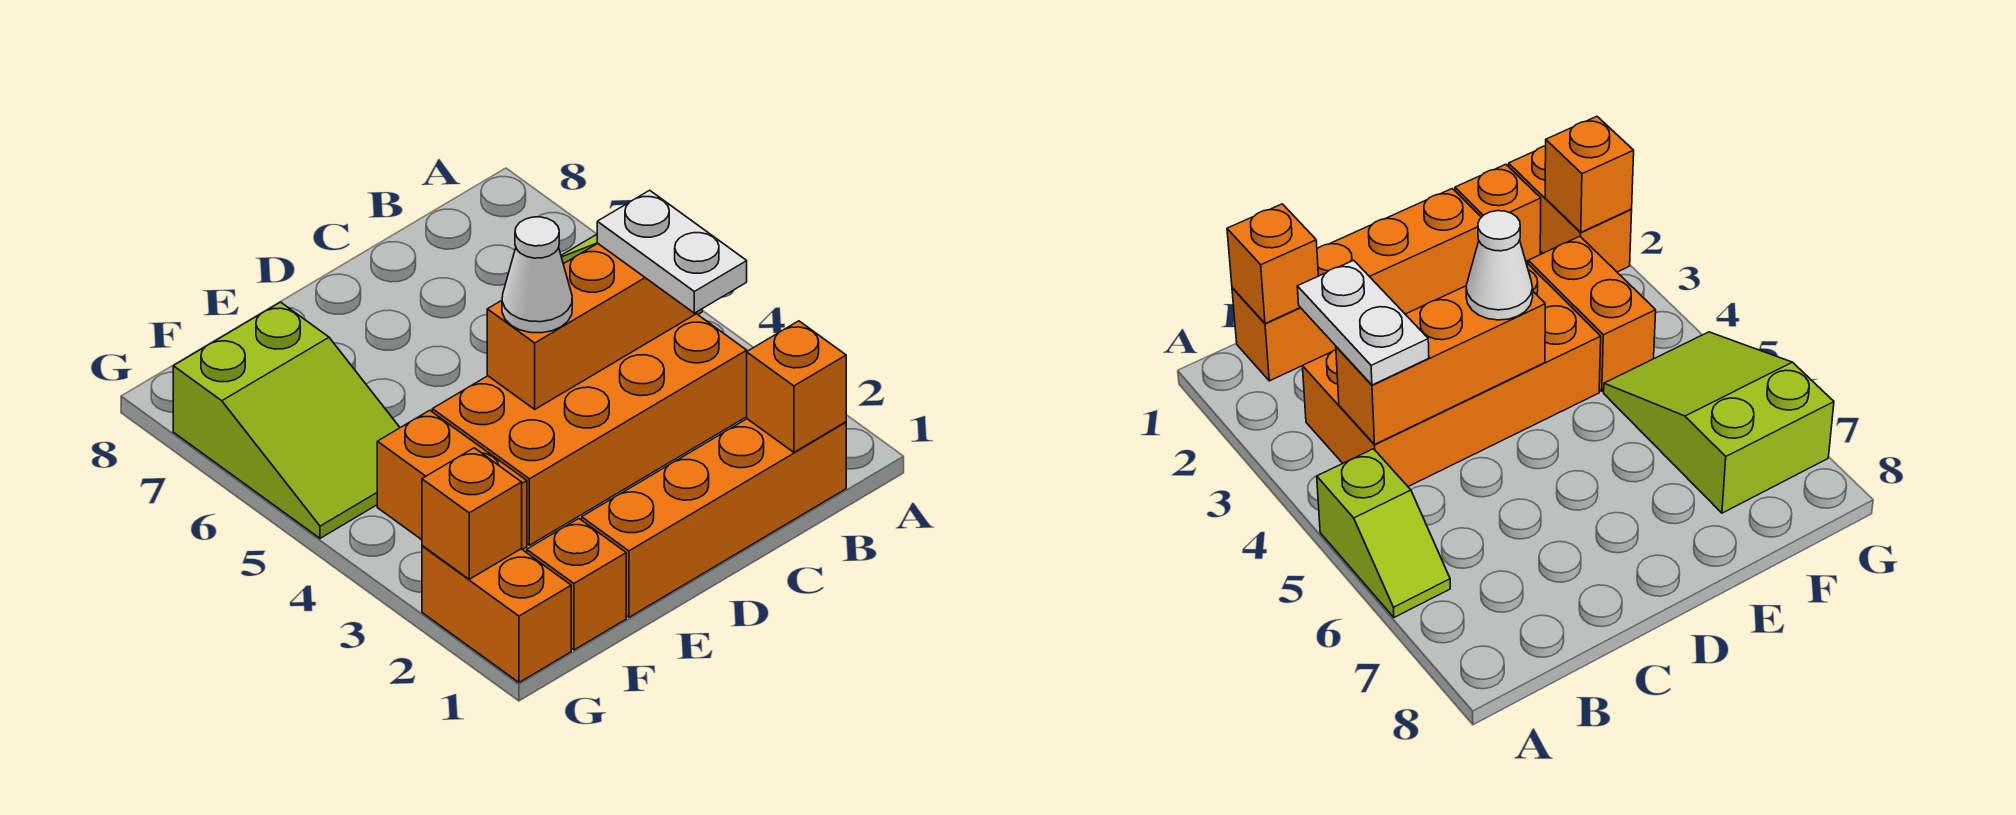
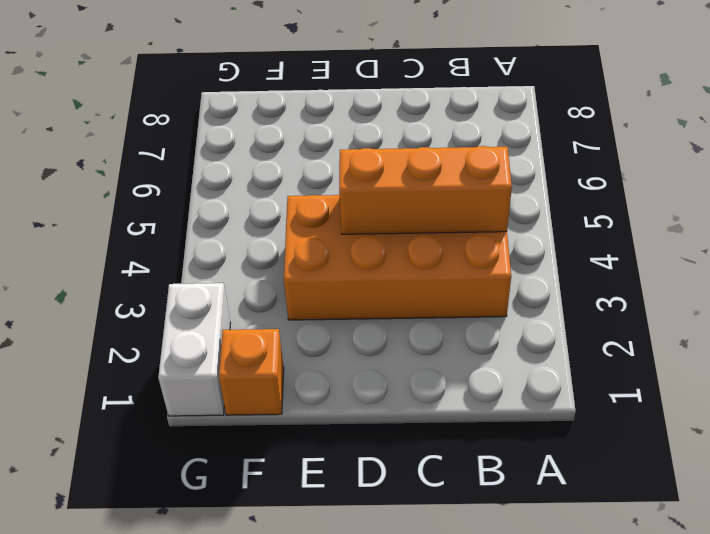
white brick G1:G2 level 1 -> orange brick G1:G2 level 1
none -> lime slope A5:A6 level 1 top 5
none -> orange brick B1:E1 level 1
none -> orange brick F3:F4 level 1

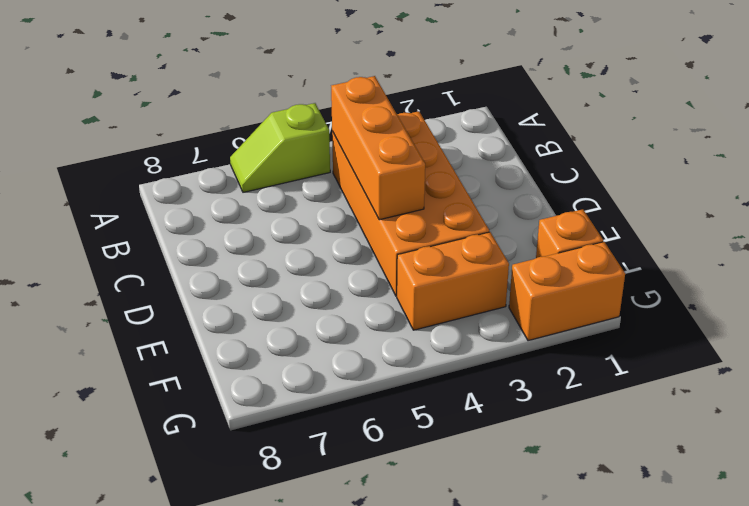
none -> orange brick B1:E1 level 1
none -> lime slope F5:G7 level 1 top 7
none -> orange brick B1 level 2

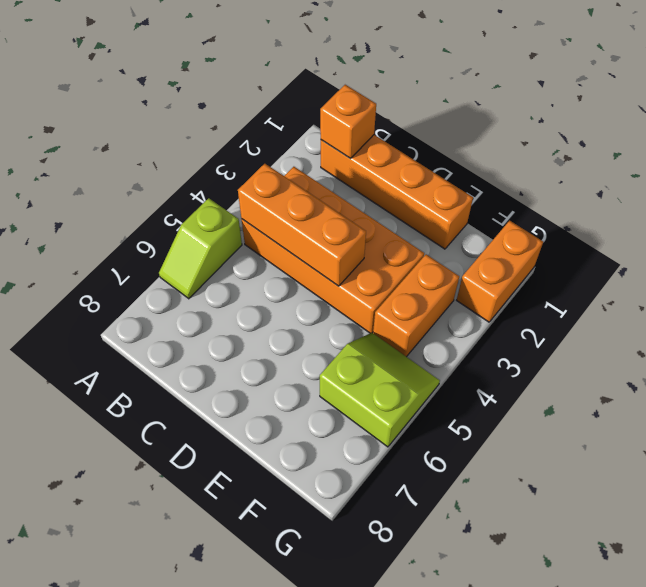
lime slope F5:G6 level 1 top 6 -> lime slope F5:G7 level 1 top 7
none -> orange brick F1 level 1
none -> orange brick G2 level 2
none -> white plate B3:B4 level 3

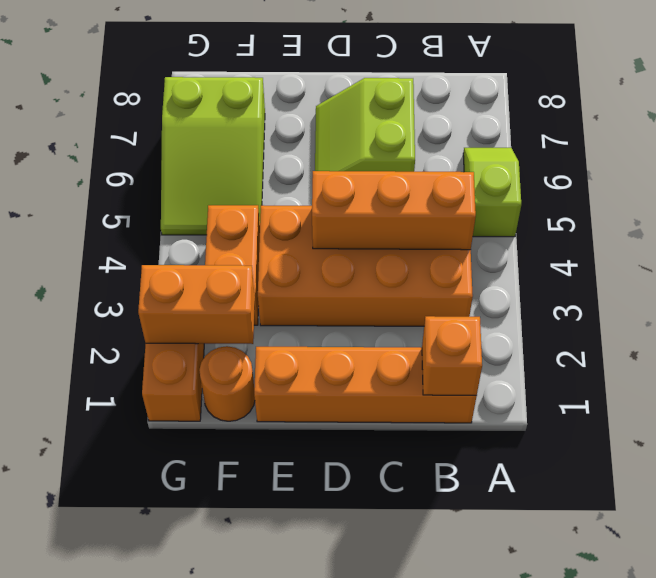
lime slope C6:D7 level 1 top C -> none
orange round brick F1 level 1 -> orange brick F1 level 1
orange brick F2:G2 level 2 -> orange brick G2 level 2
none -> white plate B3:B4 level 3
none -> white cone D4 level 3

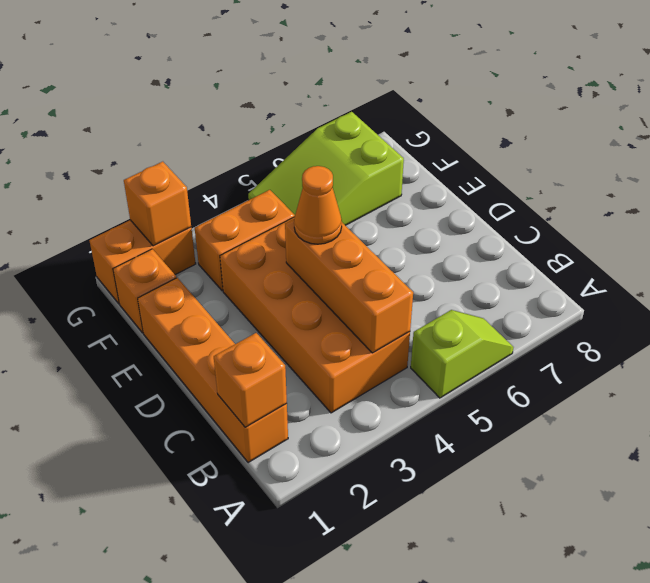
orange cone D4 level 3 -> white cone D4 level 3
none -> white plate B3:B4 level 3

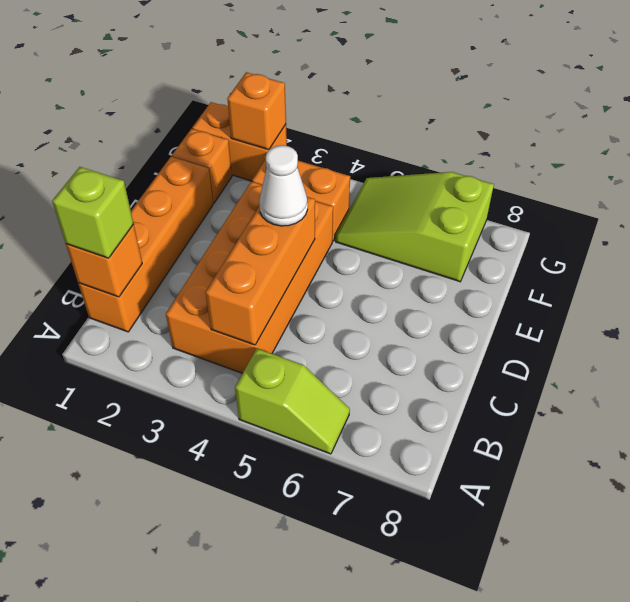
lime brick B1 level 3 -> none
none -> white plate B3:B4 level 3

